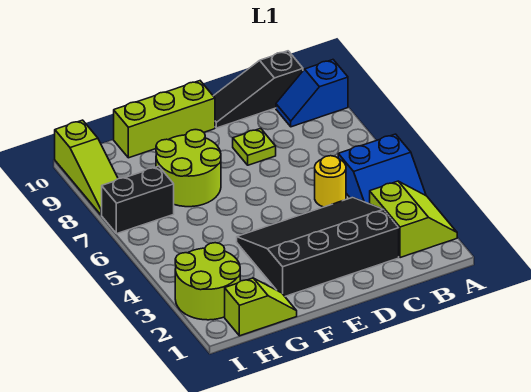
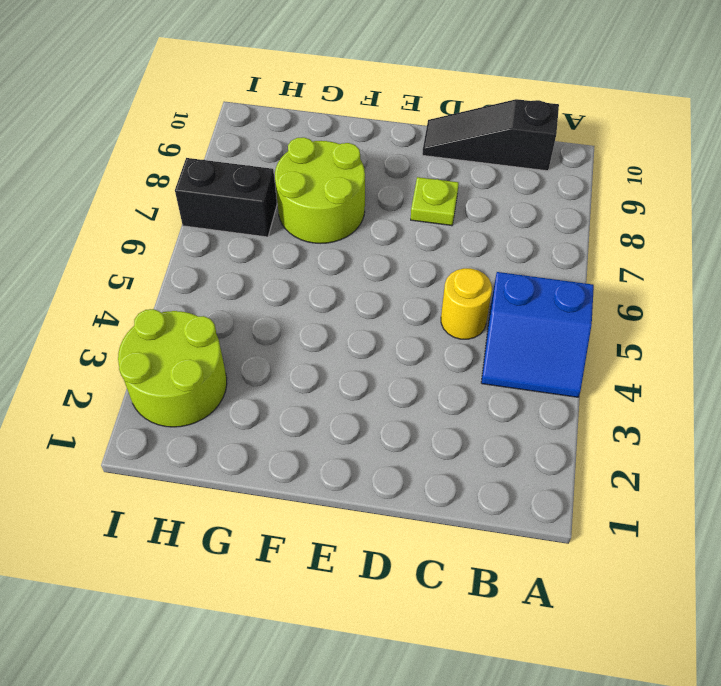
none -> lime slope A2:B3 level 1 top B
none -> blue slope A9:B9 level 1 top A
none -> black slope C2:F4 level 1 top 2

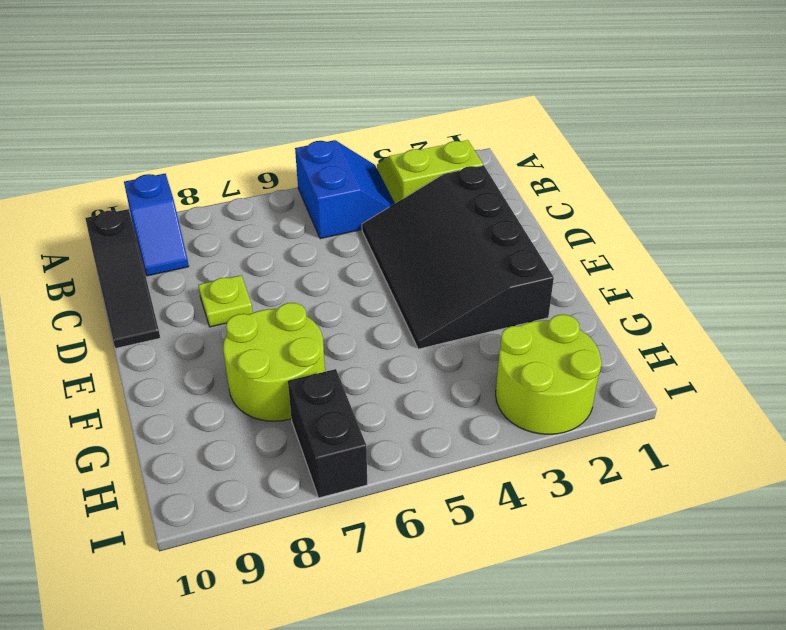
none -> yellow round brick C5 level 1
none -> lime brick E10:G10 level 1
none -> lime slope G1:H1 level 1 top H

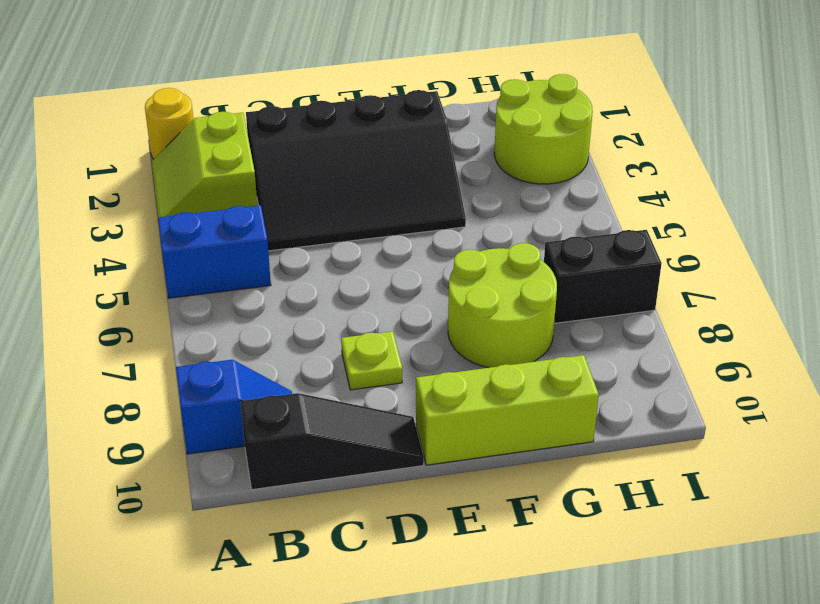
yellow round brick A1 level 1 -> yellow round brick C5 level 1
none -> lime slope G1:H1 level 1 top H
none -> lime slope I8:I10 level 1 top 10

